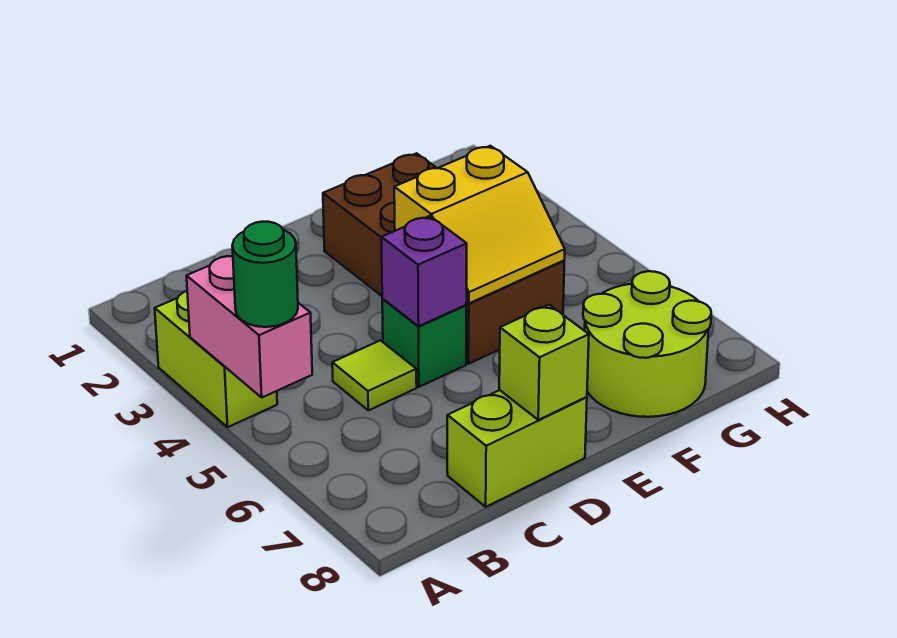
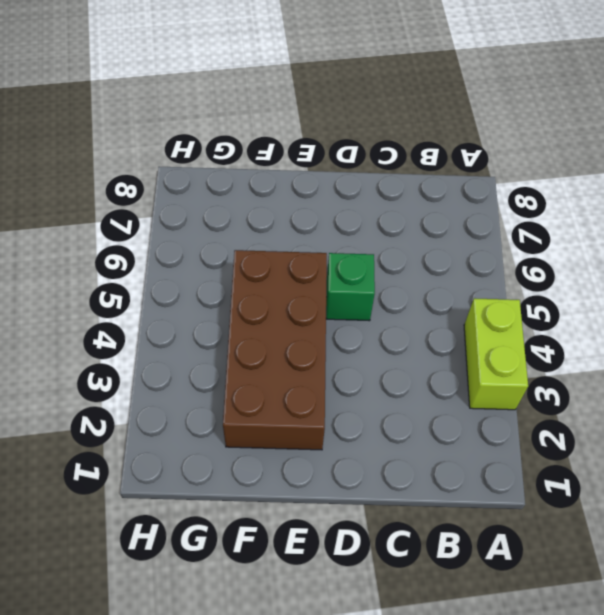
none -> lime tile C5 level 1
none -> lime brick C8:D8 level 1

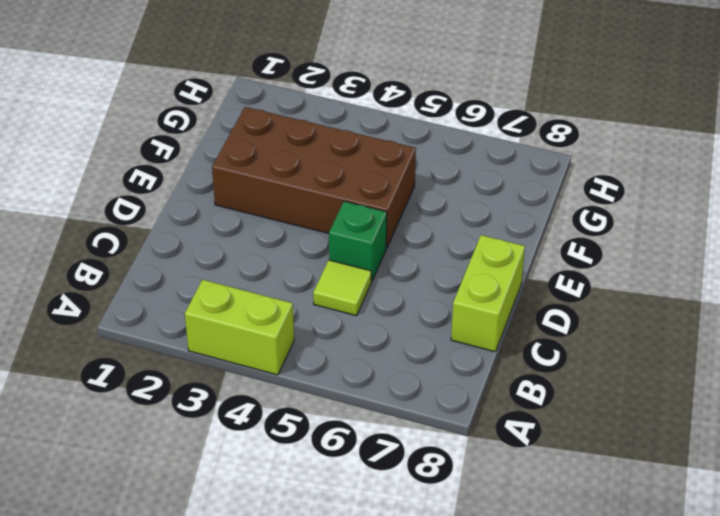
none -> lime round brick F7:G8 level 1
none -> pink brick A4:A5 level 2

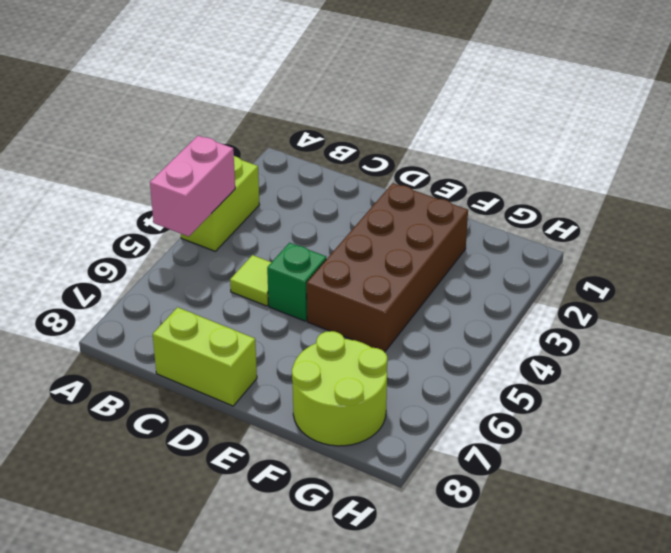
none -> purple brick D5 level 2
none -> lime brick D8 level 2

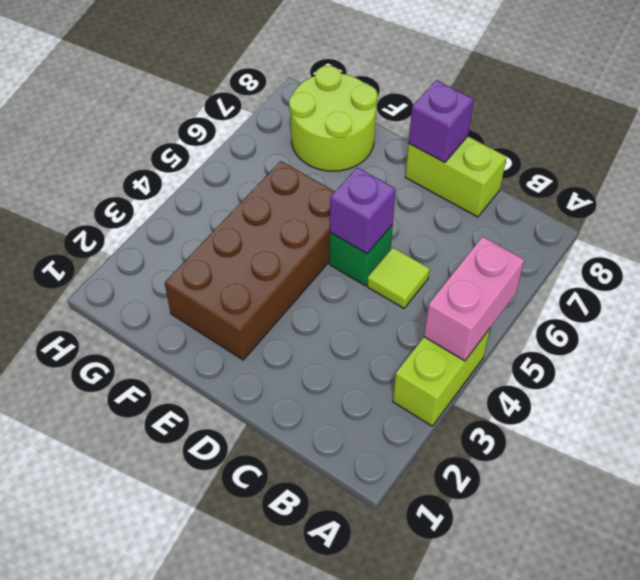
purple brick D8 level 2 -> lime brick D8 level 2
none -> yellow slope E4:F5 level 2 top 4
none -> green round brick A5 level 3

